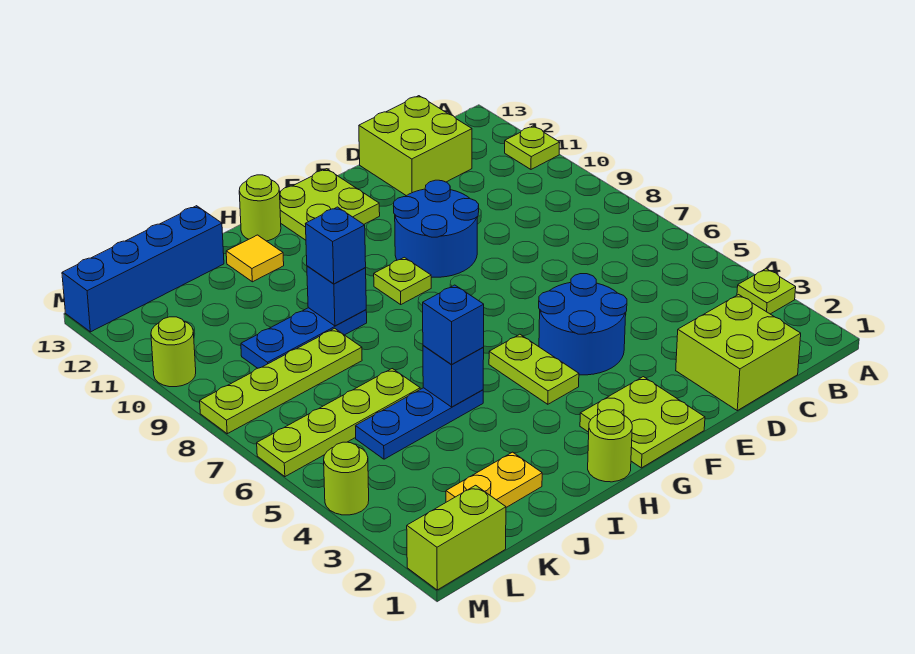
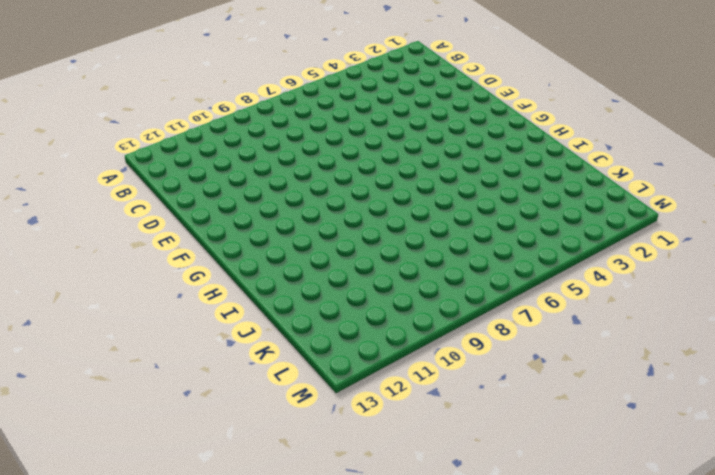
none -> lime plate A3 level 1
none -> lime plate A11 level 1
none -> lime brick C1:D2 level 1

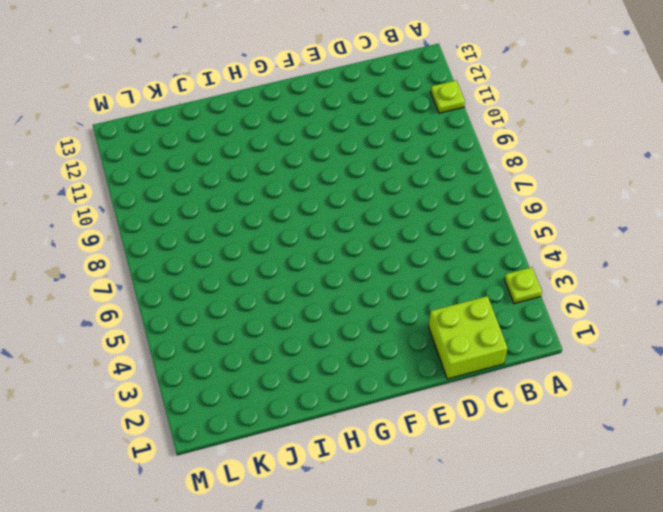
none -> lime brick C12:D13 level 1
none -> blue round brick E4:F5 level 1
none -> blue round brick E9:F10 level 1

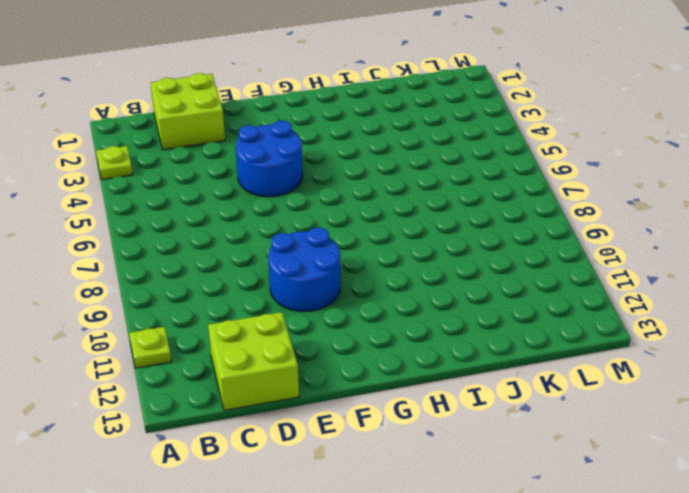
none -> lime plate F1:G2 level 1
none -> lime plate F12:G13 level 1
none -> lime plate G4:G5 level 1

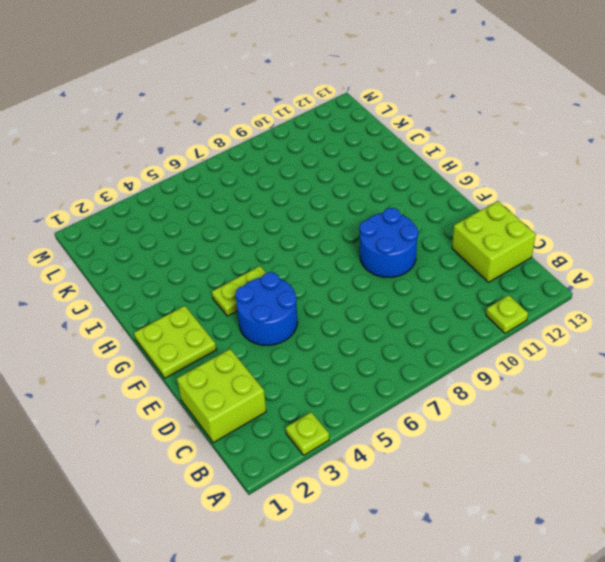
none -> lime plate F12:G13 level 1
none -> lime plate G9 level 1
none -> lime round brick H1 level 1

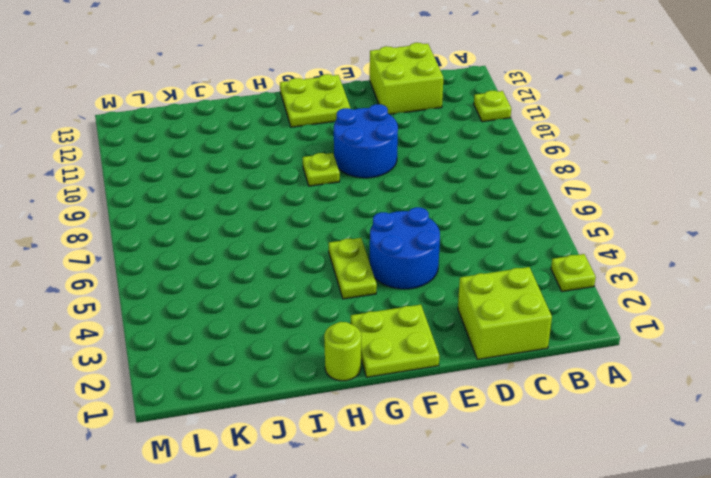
none -> lime round brick H13 level 1
none -> blue plate I5:K5 level 1
none -> blue plate I9:K9 level 1

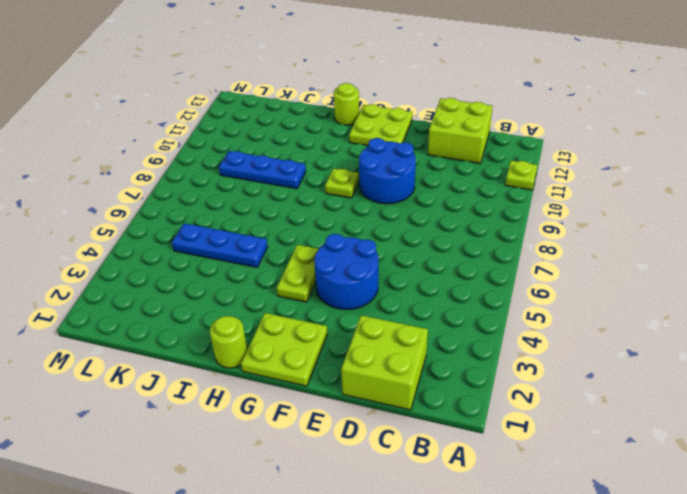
none -> lime plate A3 level 1
none -> yellow tile I12 level 1
none -> yellow plate J2:K2 level 1

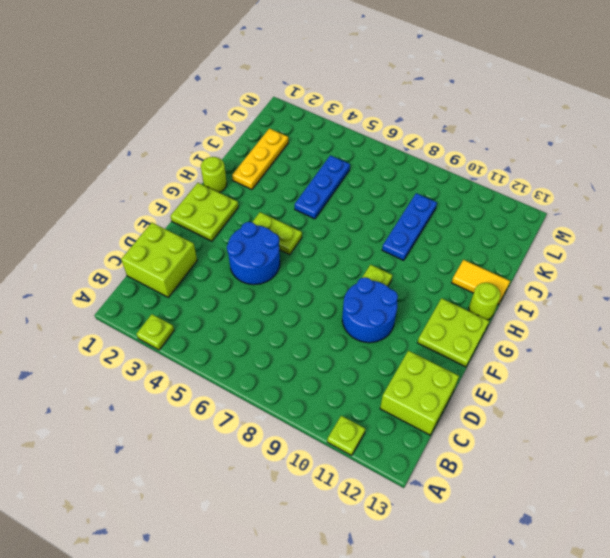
yellow plate I2:K2 level 1 -> yellow plate J2:K2 level 1
yellow tile I12:I13 level 1 -> yellow tile I12 level 1
none -> lime plate J6:M6 level 1
none -> lime plate J8:M8 level 1
none -> blue brick J13:M13 level 1

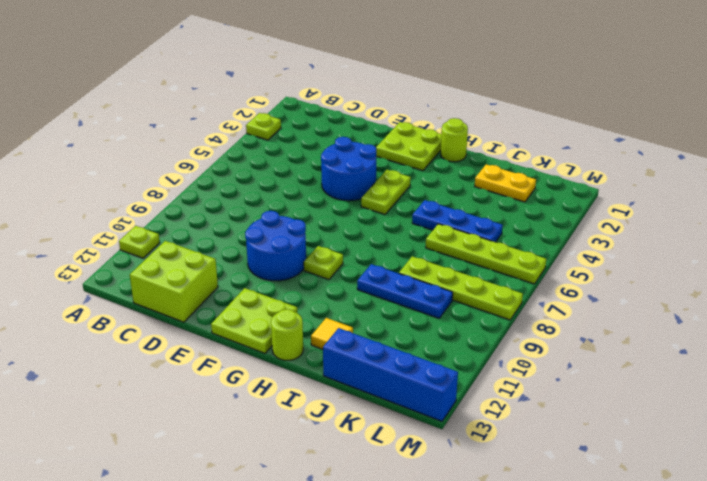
none -> lime brick C1:D2 level 1
none -> lime brick L1:M1 level 1
none -> lime round brick M4 level 1

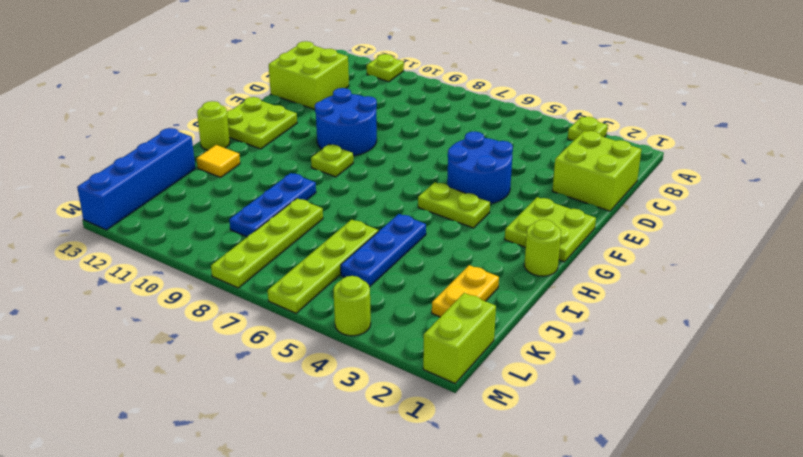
none -> lime round brick M10 level 1
none -> blue brick I5 level 2
none -> blue brick I9 level 2

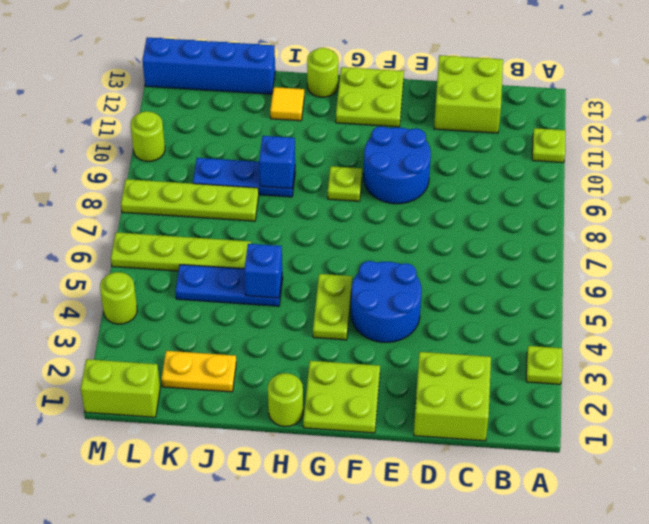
none -> blue brick I5 level 3
none -> blue brick I9 level 3

